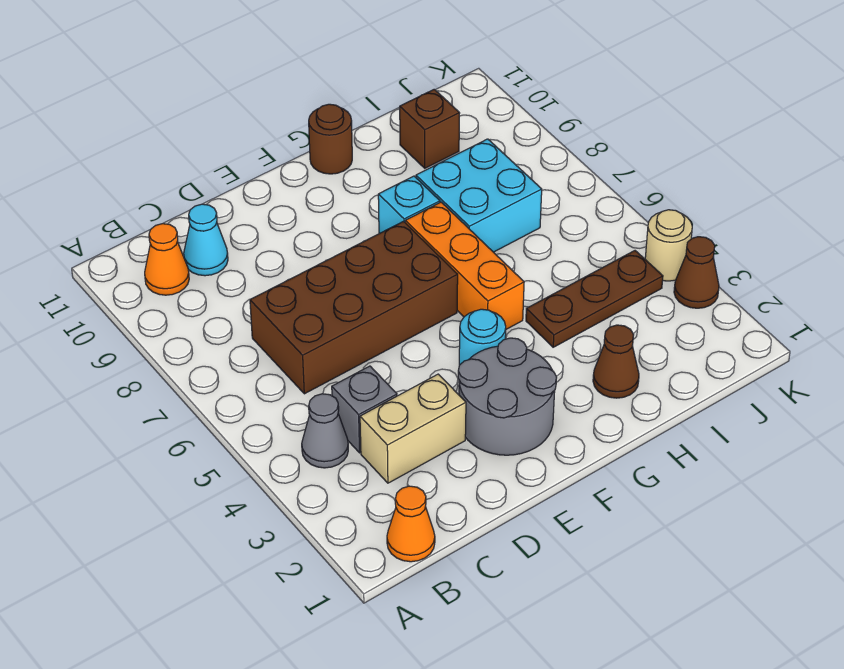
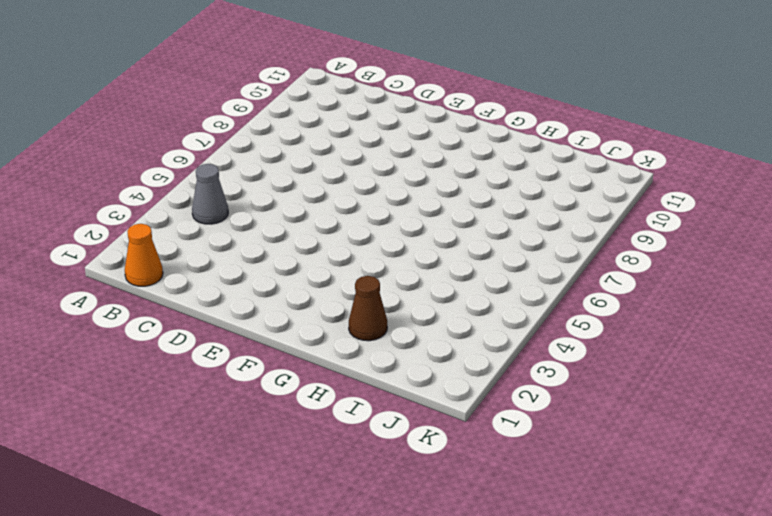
none -> orange cone B10 level 1
none -> tan brick C3:D3 level 1
none -> grey brick C4 level 1

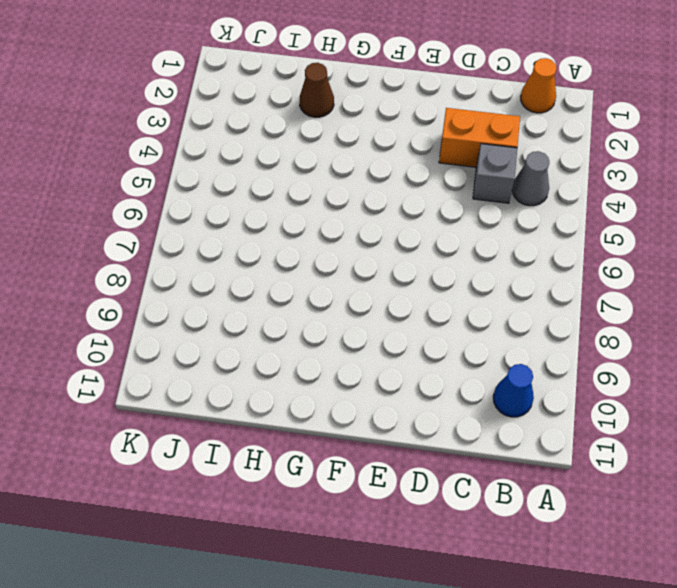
blue cone B10 level 1 -> orange cone B10 level 1
orange brick C3:D3 level 1 -> tan brick C3:D3 level 1
none -> brown brick C6:F7 level 1
none -> cyan cone C10 level 1
none -> grey round brick E2:F3 level 1

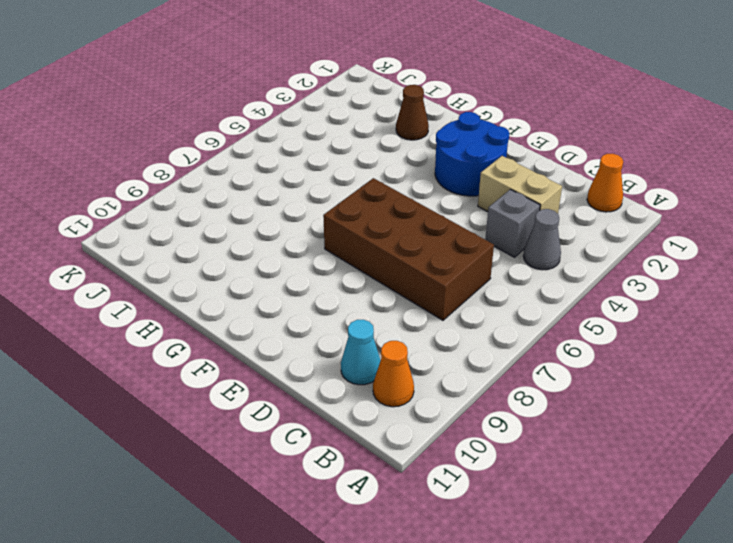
blue round brick E2:F3 level 1 -> grey round brick E2:F3 level 1
none -> cyan round brick F4 level 1
none -> orange brick G5:G7 level 1
none -> cyan brick G8 level 1

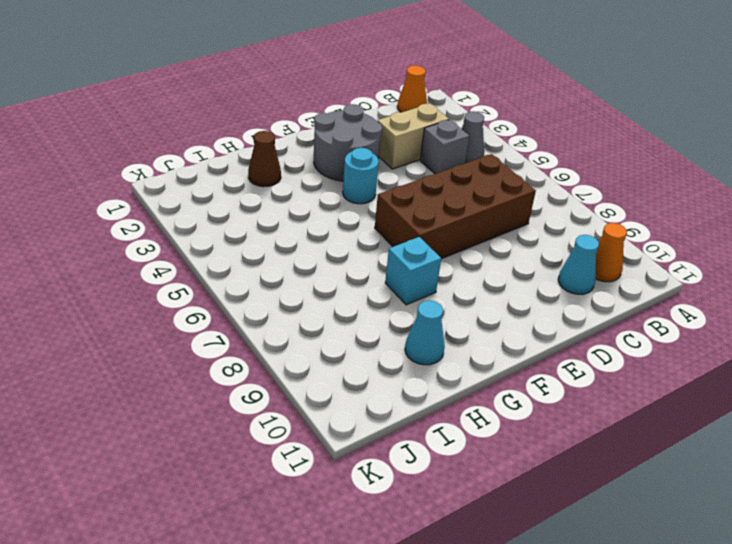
cyan cone H10 level 1 -> none
none -> orange brick G5:G7 level 1
none -> brown round brick G11 level 1
none -> brown plate H4:J4 level 1

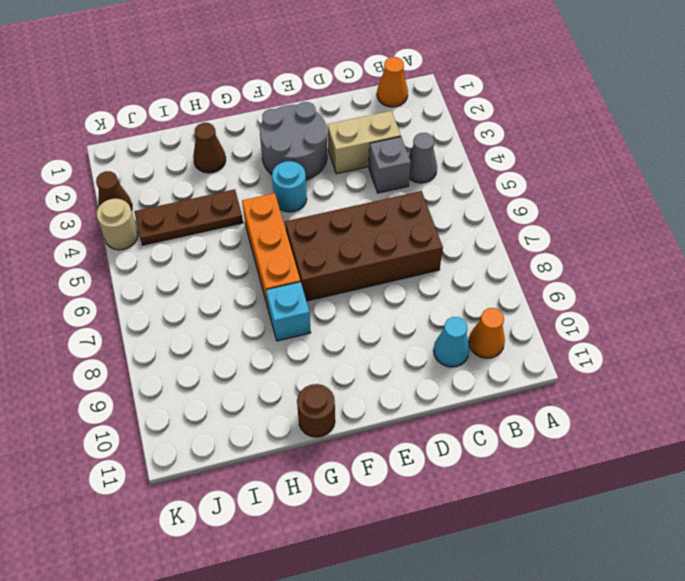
none -> cyan brick H7:I8 level 1
none -> brown brick I10 level 1

